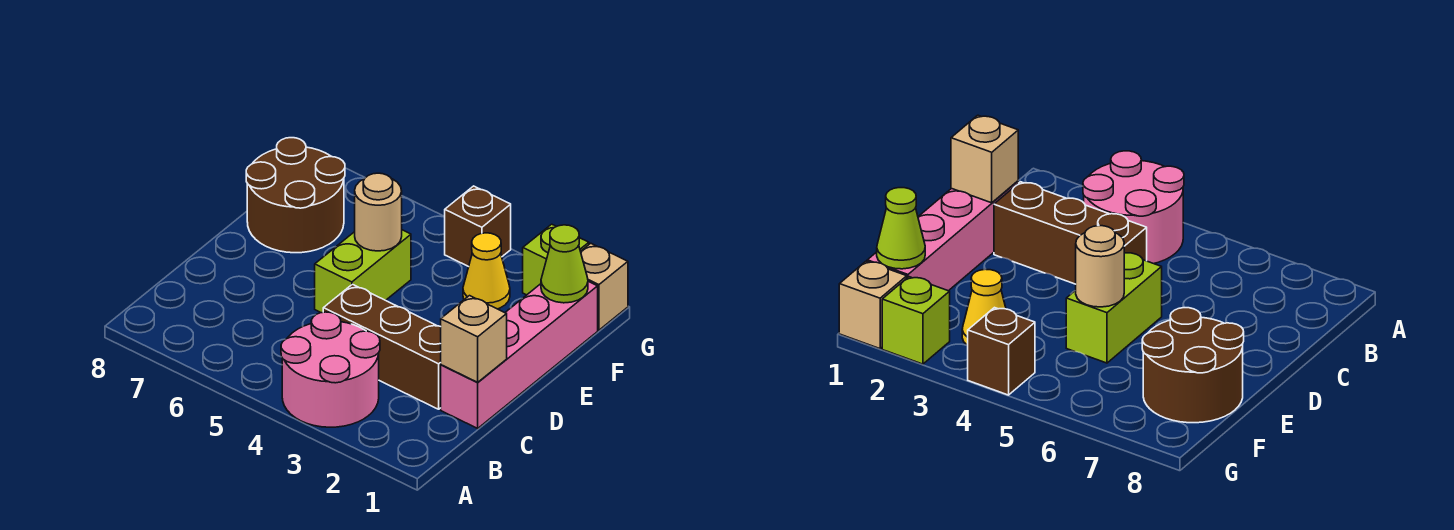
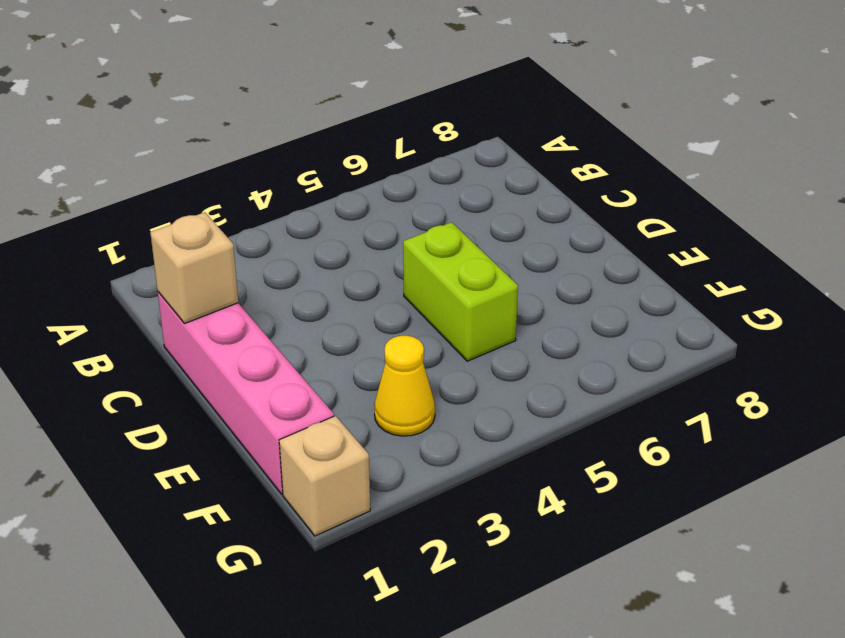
none -> pink round brick A3:B4 level 1
none -> brown brick C2:C4 level 1
none -> brown round brick E7:F8 level 1

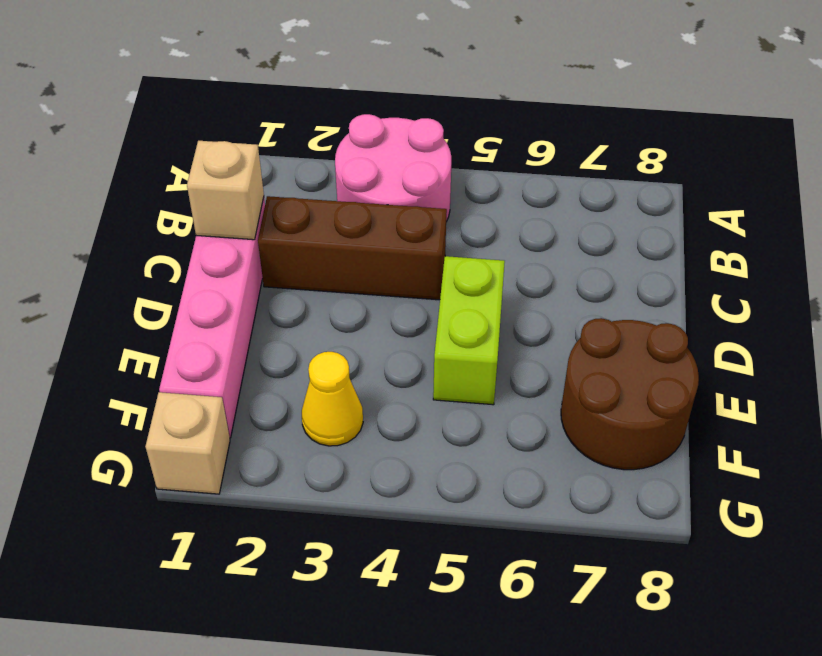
none -> lime brick G2 level 1
none -> brown brick G4 level 1
none -> tan round brick E5 level 2

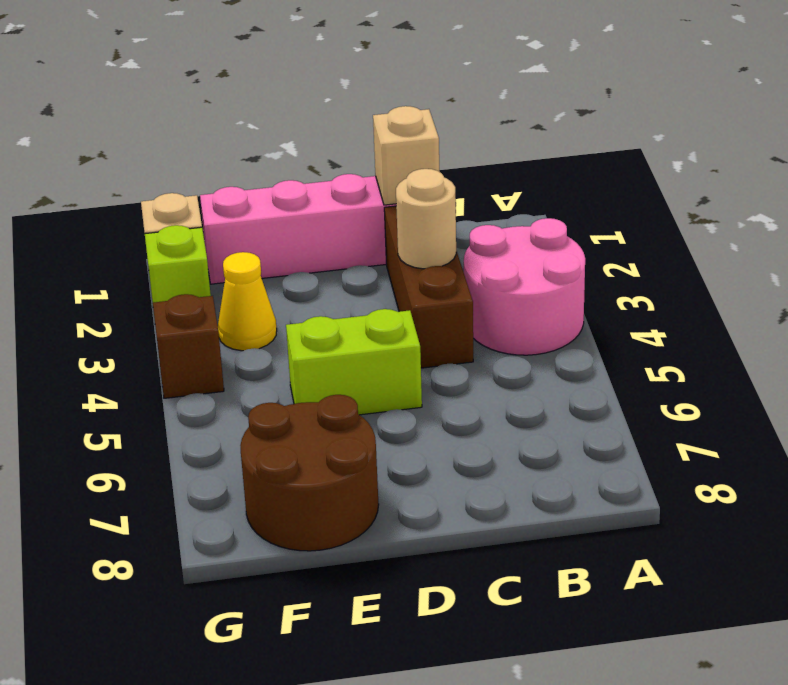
tan round brick C3 level 2 -> tan round brick E5 level 2
none -> lime cone F1 level 2

